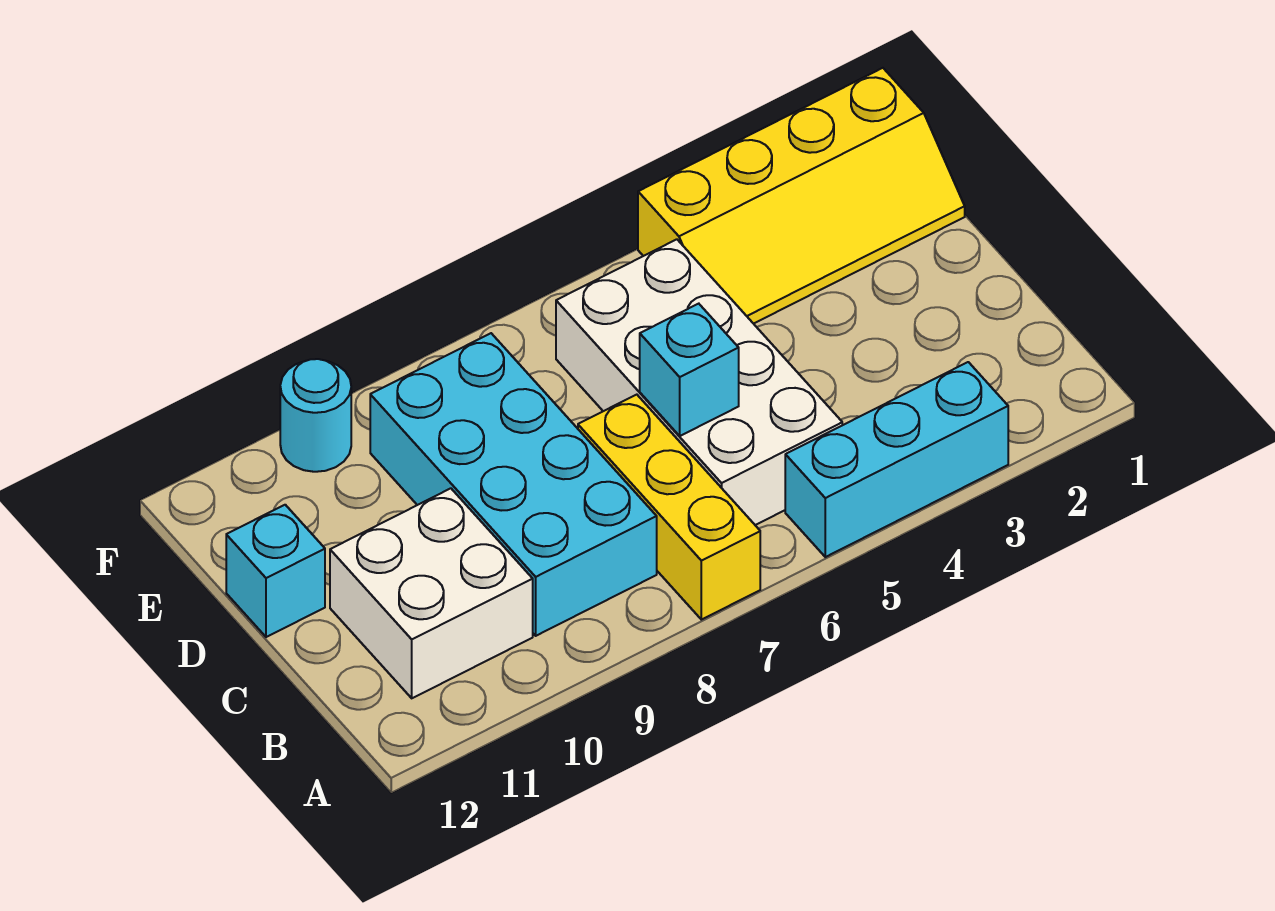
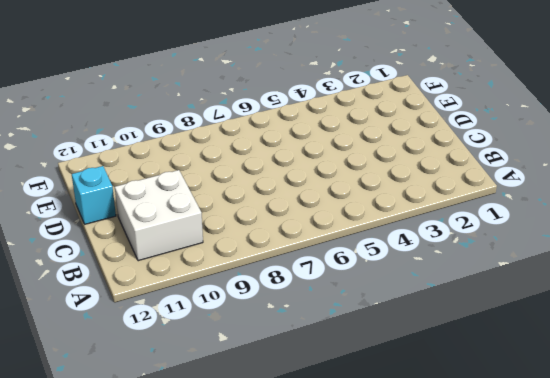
none -> cyan brick A3:A5 level 1
none -> yellow brick A7:C7 level 1

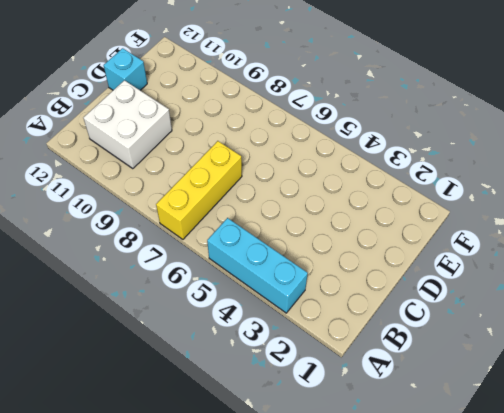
none -> white brick B5:E6 level 1
none -> cyan brick B8:E9 level 1

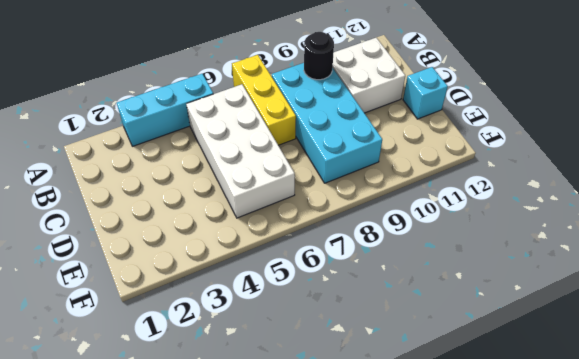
black round brick B9 level 2 -> none
none -> yellow slope E1:F4 level 1 top F
none -> cyan round brick F10 level 1

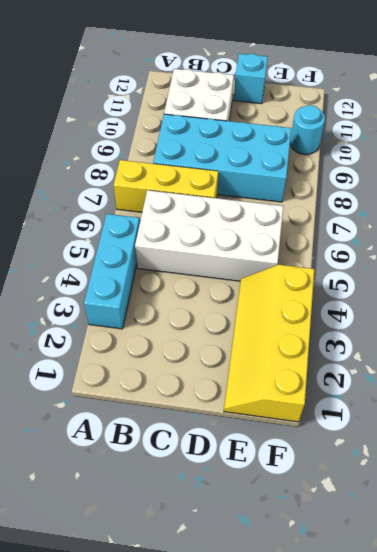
none -> cyan brick C6 level 2

